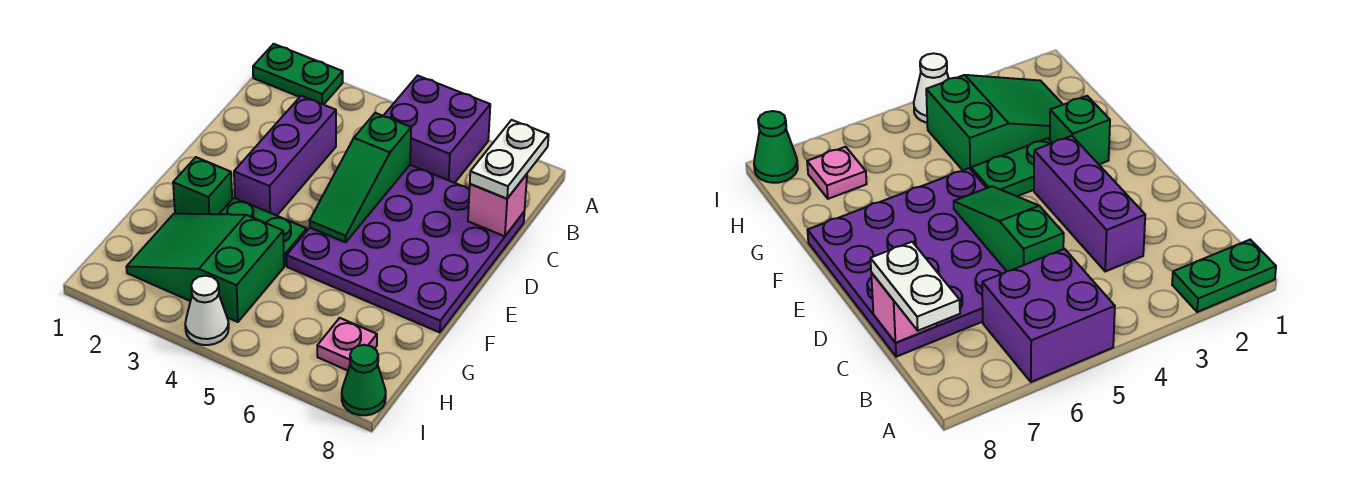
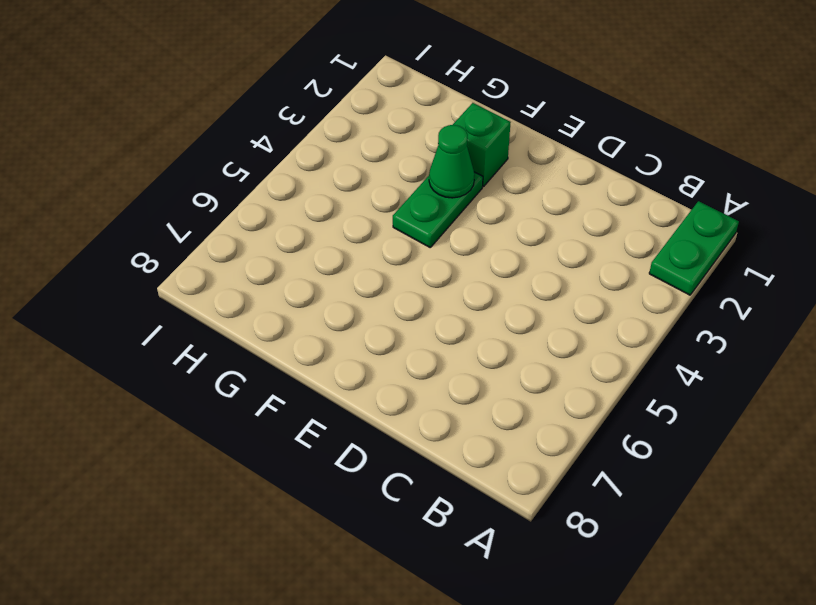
green cone F3 level 2 -> green cone I8 level 1
none -> purple brick A5:B6 level 1
none -> purple brick C3:E3 level 1
none -> purple plate C5:F8 level 1

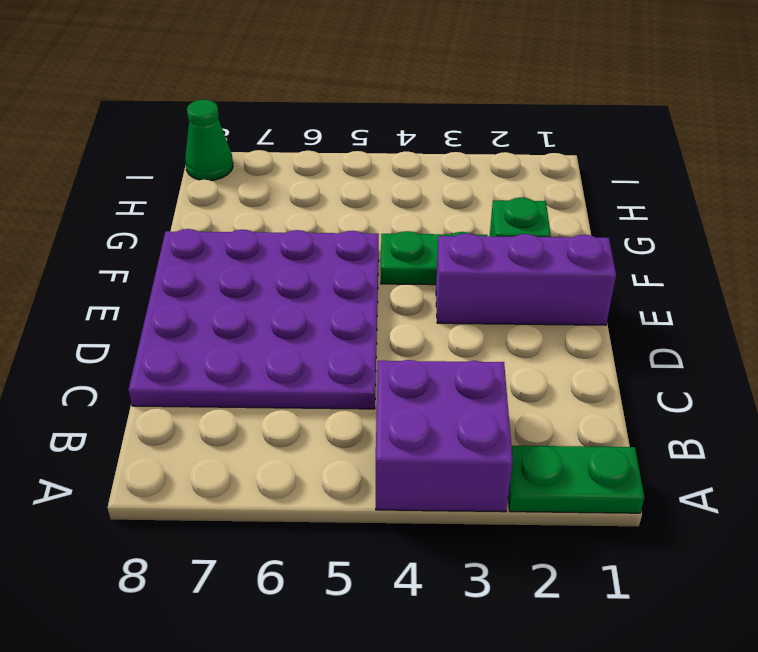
purple brick A3:B4 level 1 -> purple brick A5:B6 level 1
purple brick E1:E3 level 1 -> purple brick C3:E3 level 1
none -> green slope G2:H4 level 1 top 4
none -> pink plate H7 level 1
none -> white cone I4 level 1

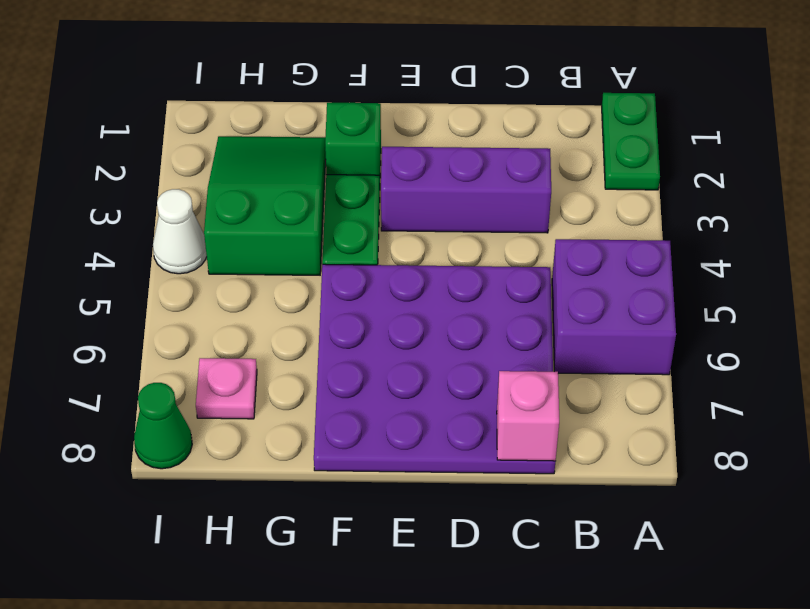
none -> green slope C5:E5 level 2 top C
none -> white plate B8:C8 level 3

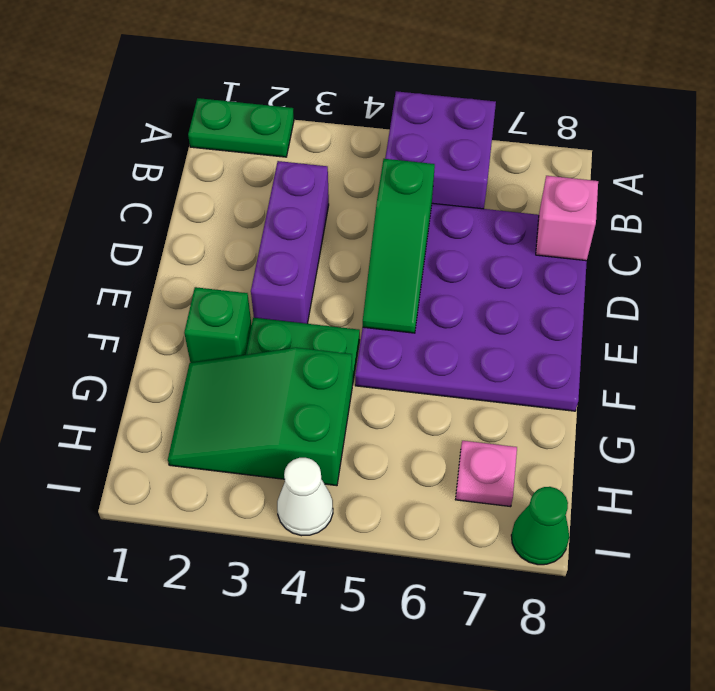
none -> white plate B8:C8 level 3

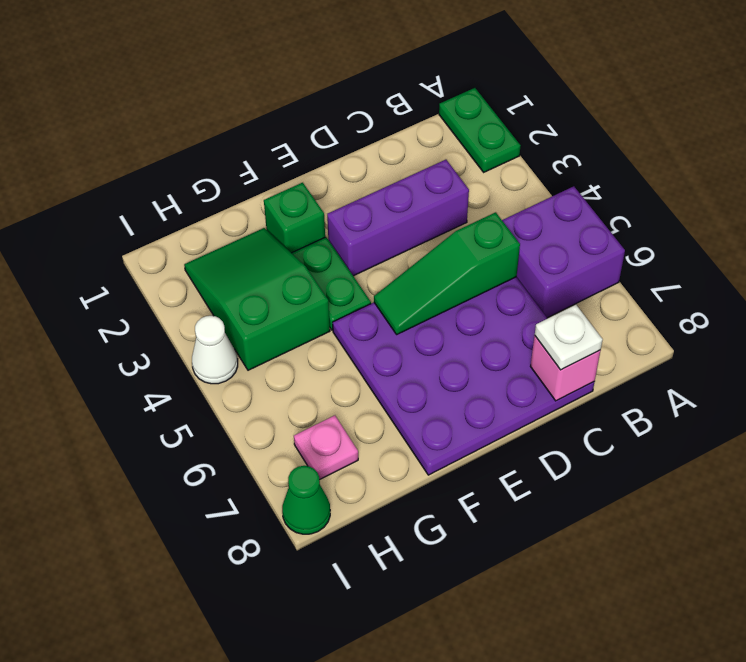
white plate C8 level 3 -> white plate B8:C8 level 3

